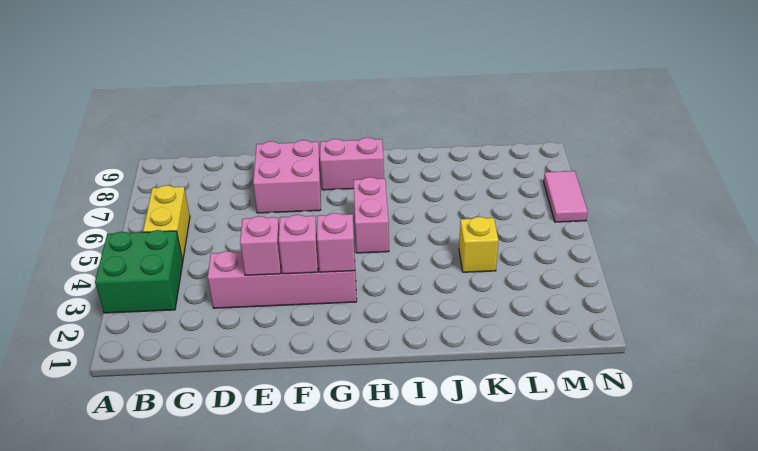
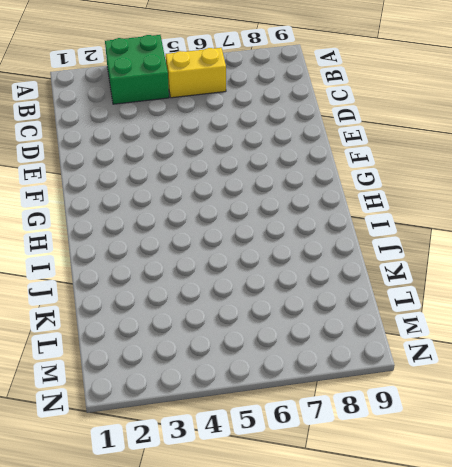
none -> pink brick D3:G3 level 1
none -> pink brick E7:F8 level 1

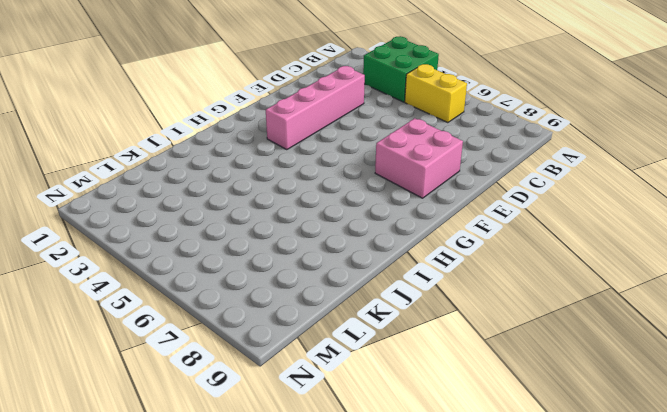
none -> pink brick G8:H8 level 1
none -> pink brick H5:H6 level 1

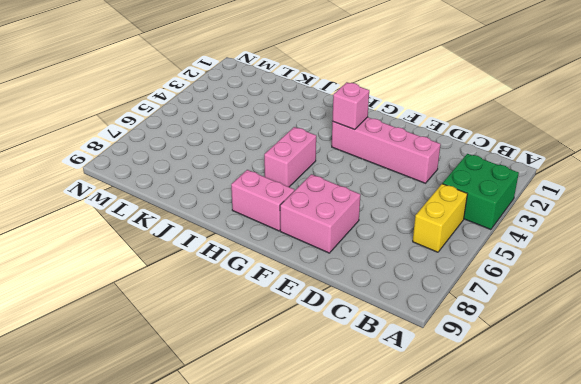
none -> yellow brick K4 level 1
none -> pink tile N6:N7 level 1

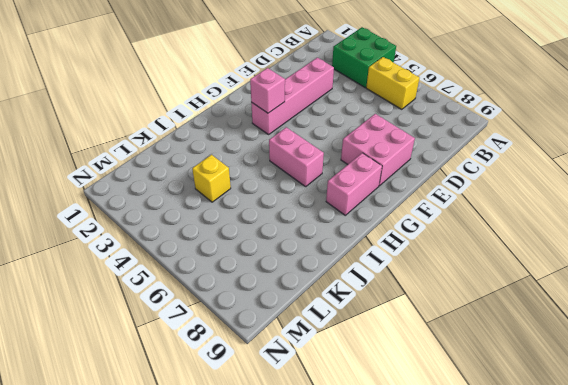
none -> pink tile N6:N7 level 1
none -> pink brick E3 level 2

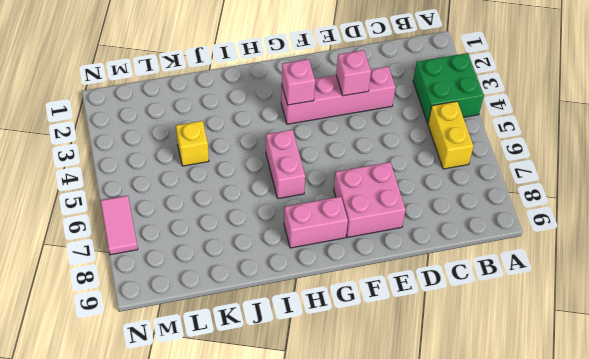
none -> pink brick F3 level 2

